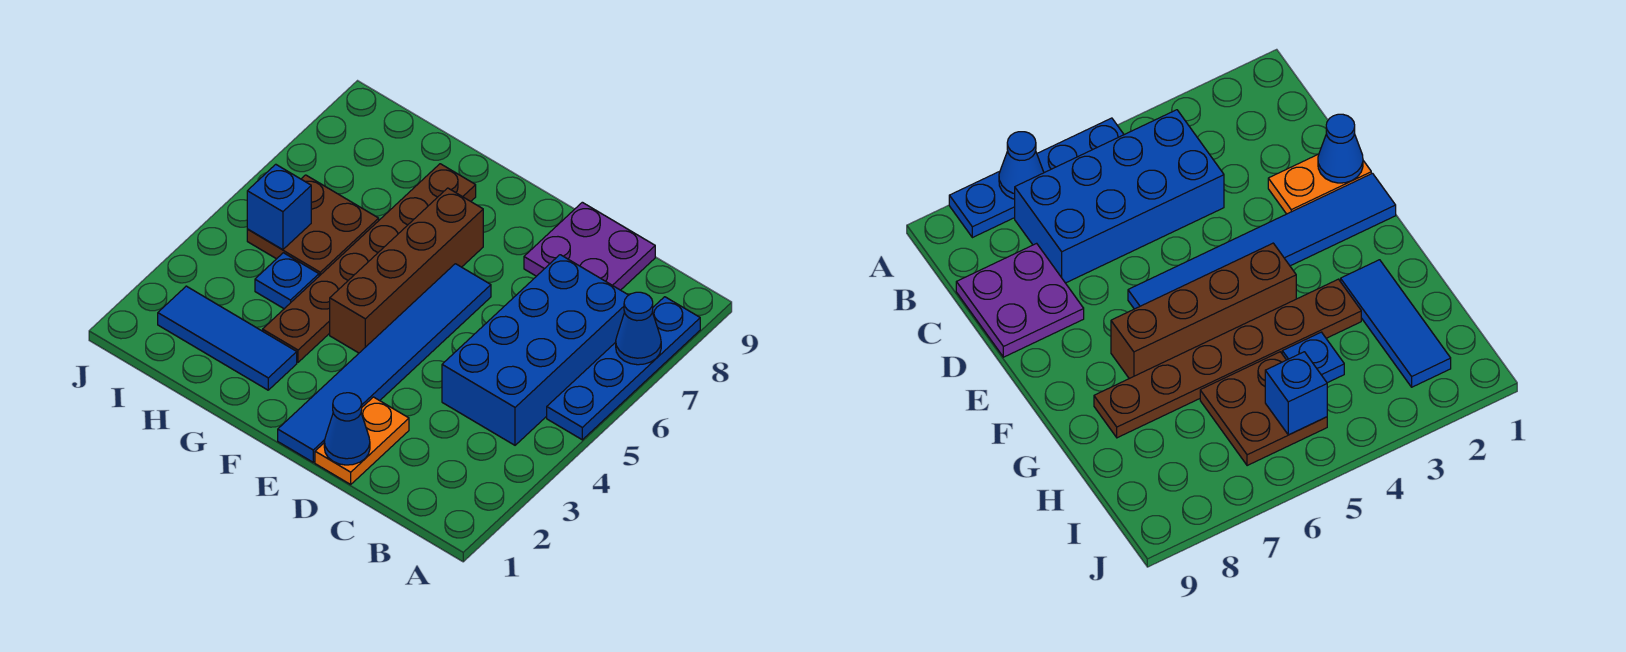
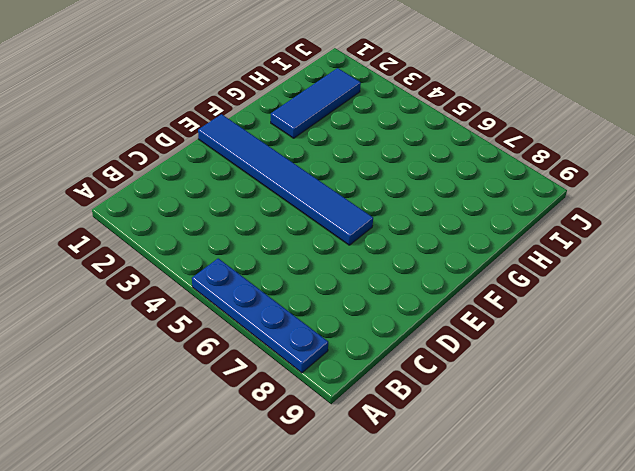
none -> blue brick B4:C7 level 1
none -> purple plate C8:D9 level 1
none -> orange plate D1:D2 level 1

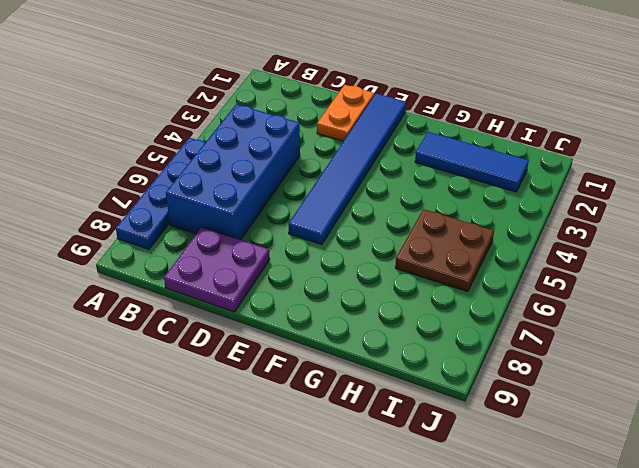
none -> brown brick F4:F7 level 1
none -> brown plate G3:G8 level 1
none -> blue plate H4 level 1

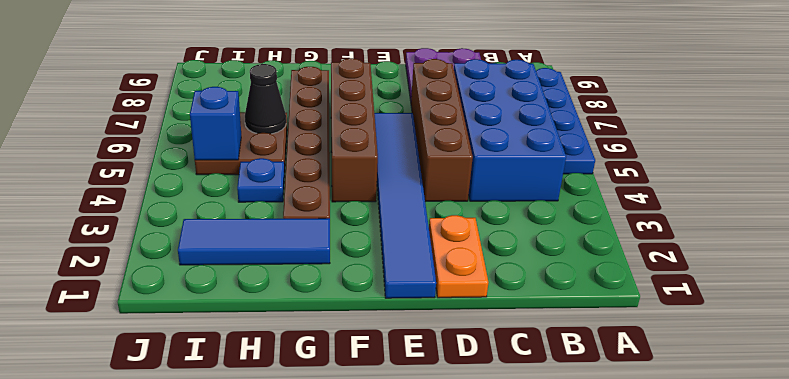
brown brick D4:D7 level 1 -> none
black cone H6 level 2 -> none
none -> blue cone A7 level 2
none -> blue cone D1 level 2

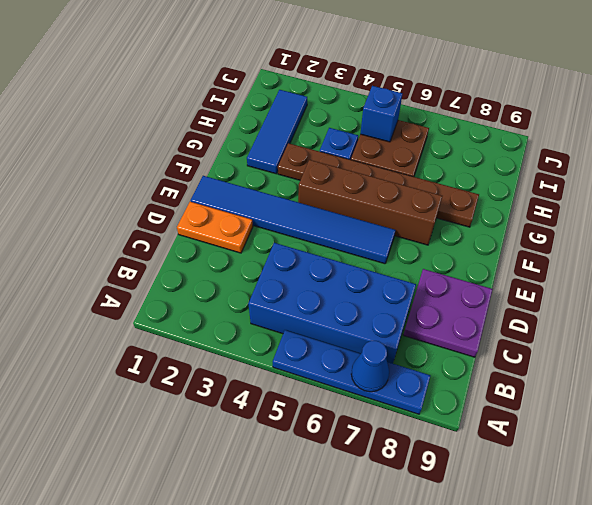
none -> blue cone D1 level 2

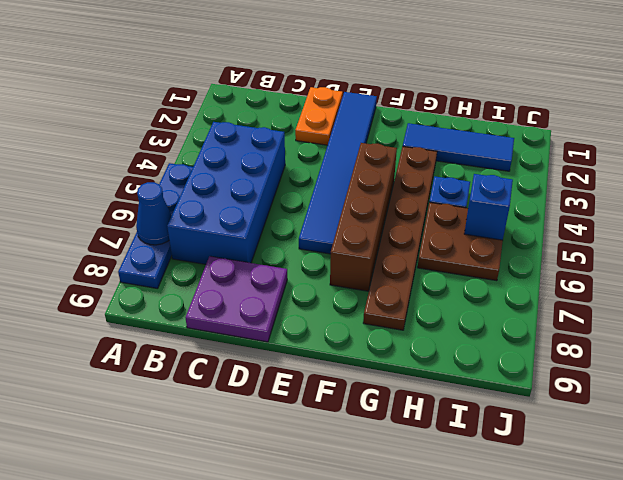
none -> blue cone D1 level 2

